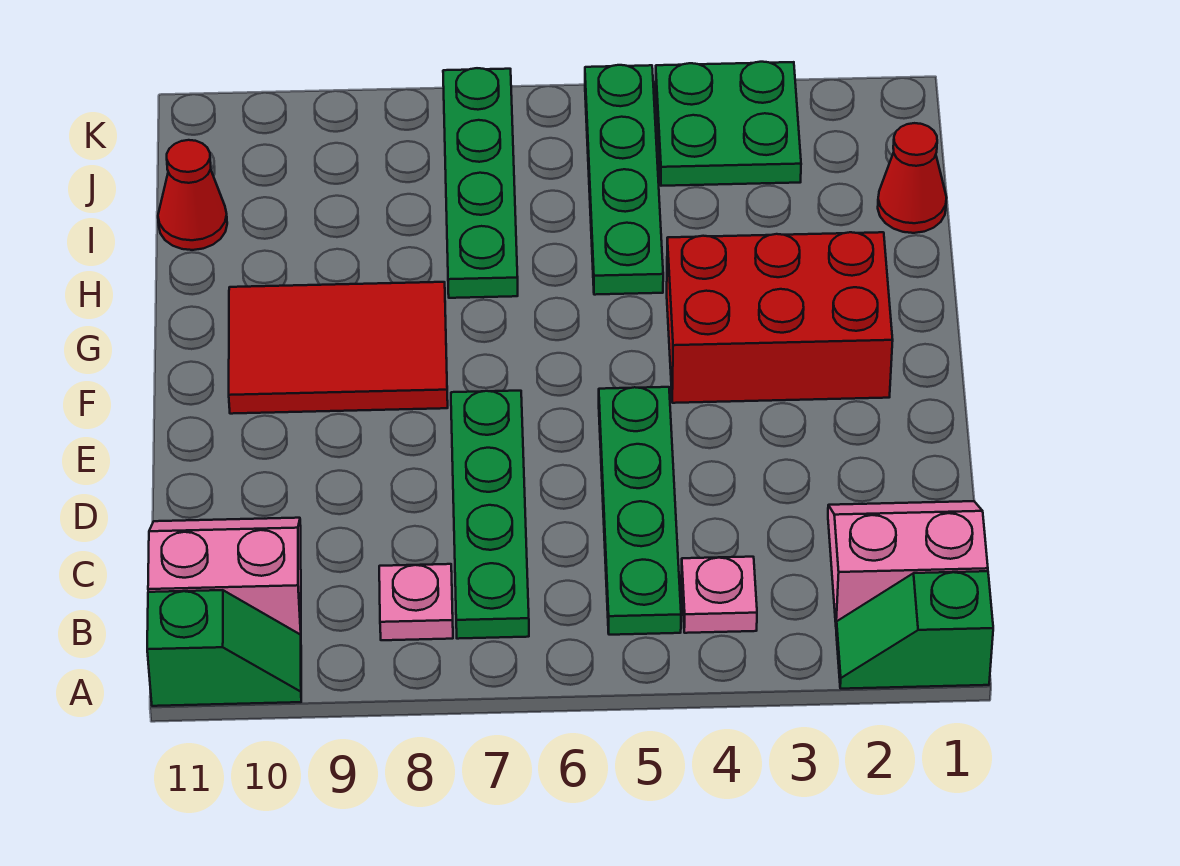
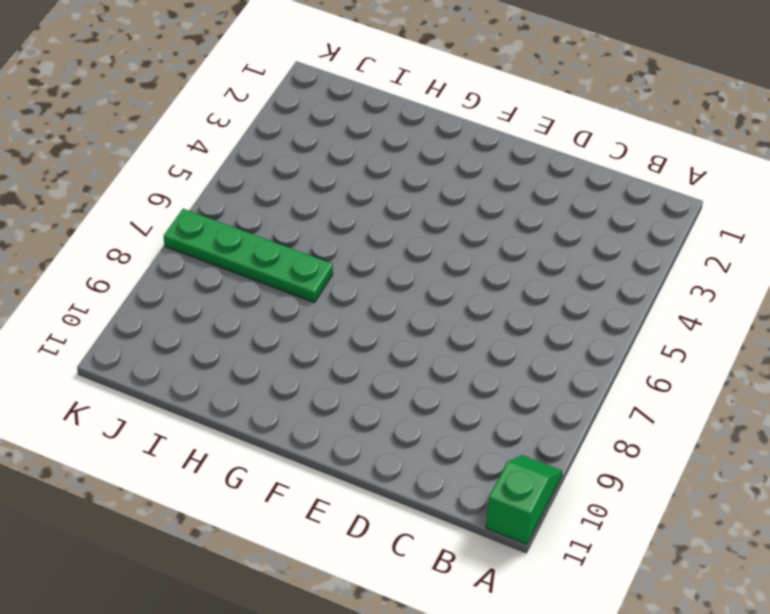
none -> green slope A1:A2 level 1 top 1
none -> pink slope B1:C2 level 1 top B
none -> pink plate B4 level 1

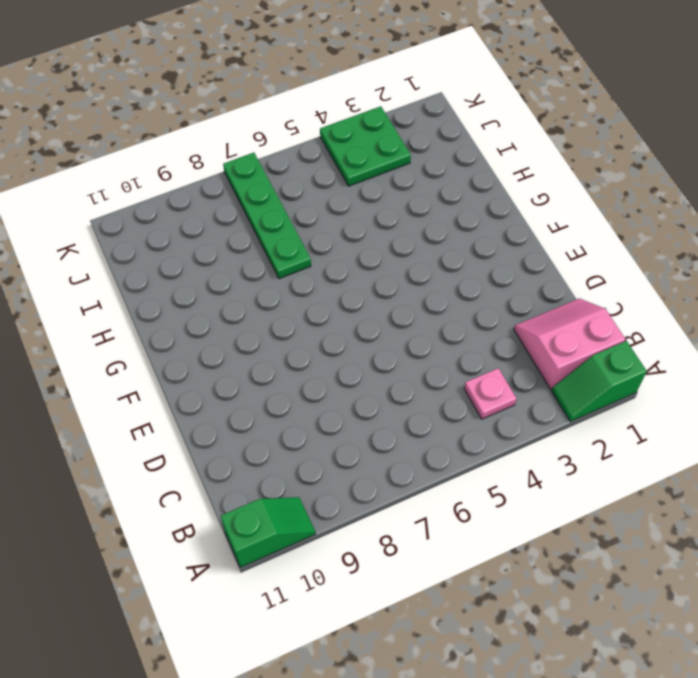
none -> green plate B5:E5 level 1
none -> green plate B7:E7 level 1
none -> pink plate B8 level 1

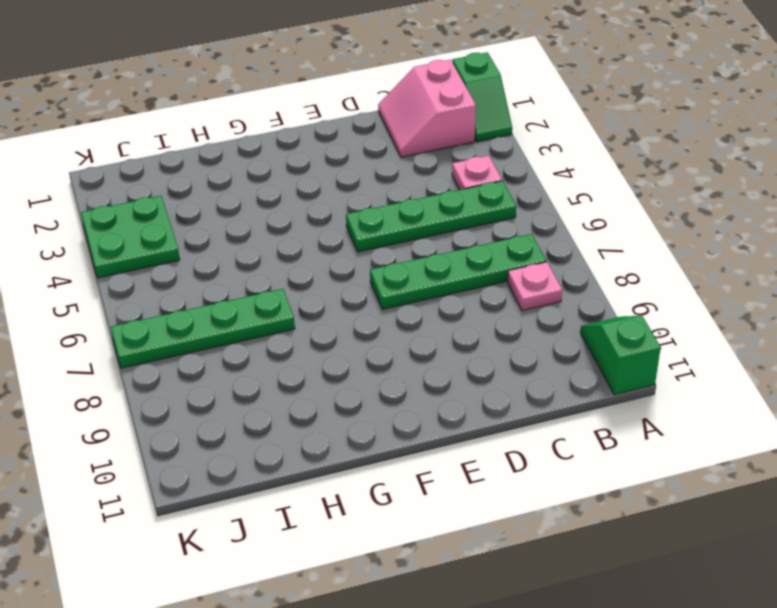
none -> pink slope B10:C11 level 1 top B
none -> red brick F2:G4 level 1
none -> red tile F8:G10 level 1

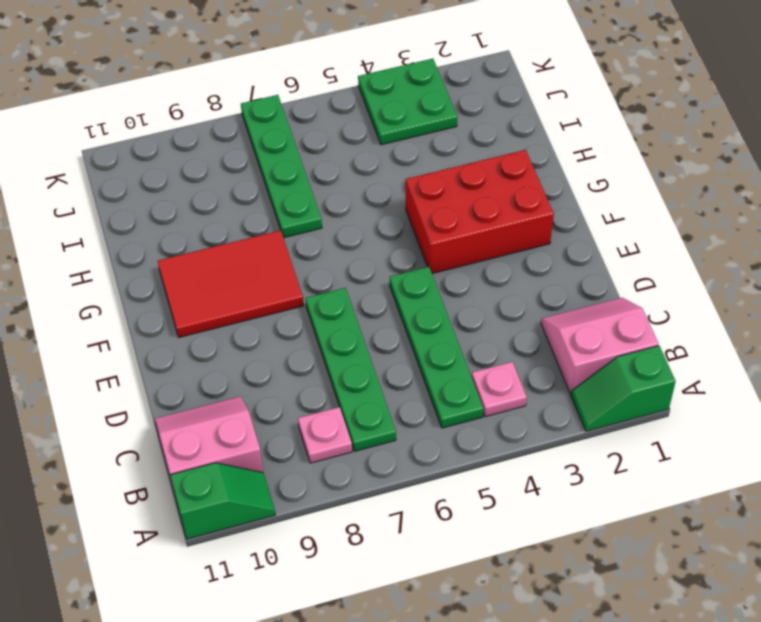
none -> green plate H5:K5 level 1
none -> red cone I1 level 1
none -> red cone I11 level 1

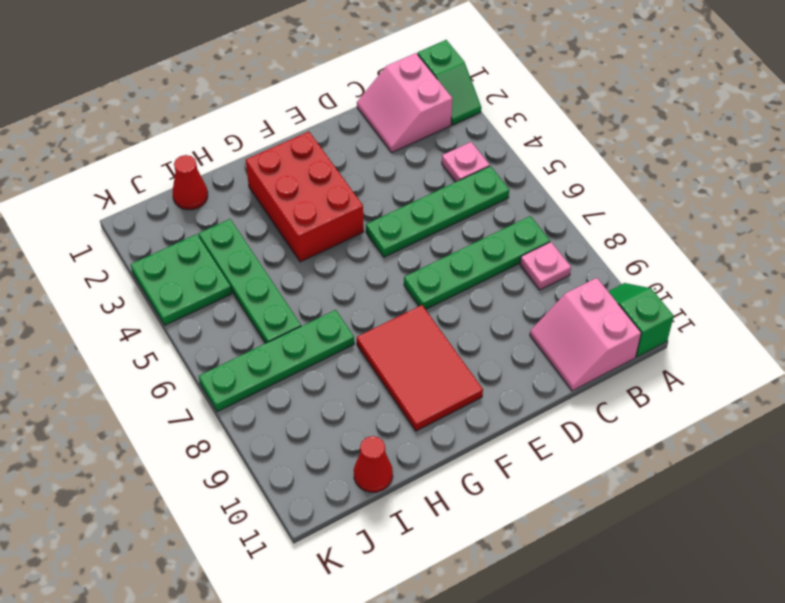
green plate I3:I6 level 1 -> green plate H5:K5 level 1

